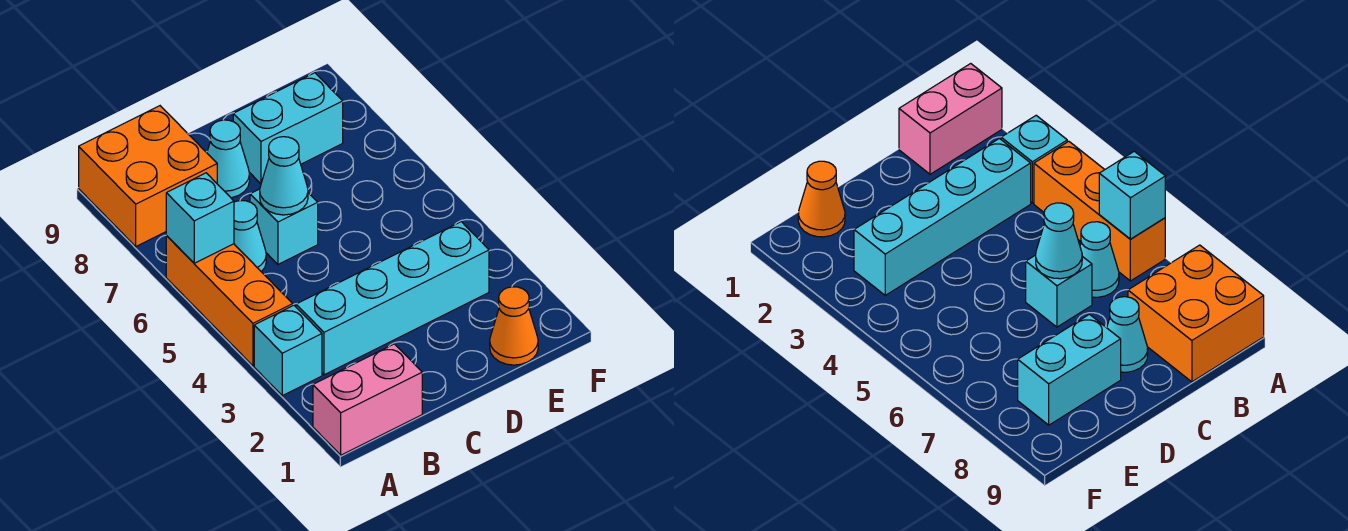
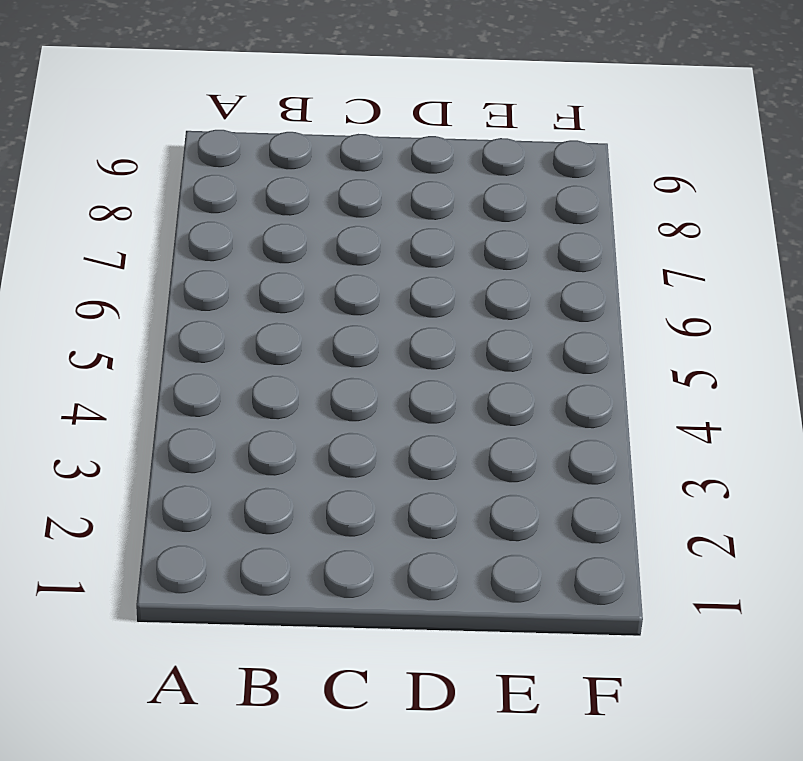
none -> pink brick A1:B1 level 1
none -> cyan brick A3 level 1
none -> orange brick A4:A6 level 1

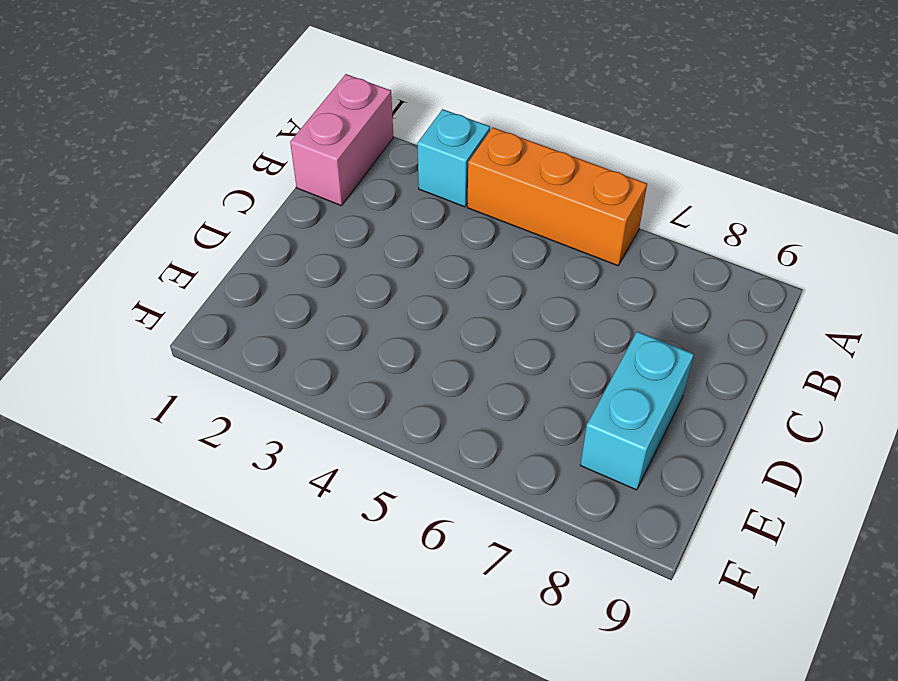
none -> orange brick A8:B9 level 1
none -> cyan brick B3:E3 level 1
none -> cyan cone B6 level 1

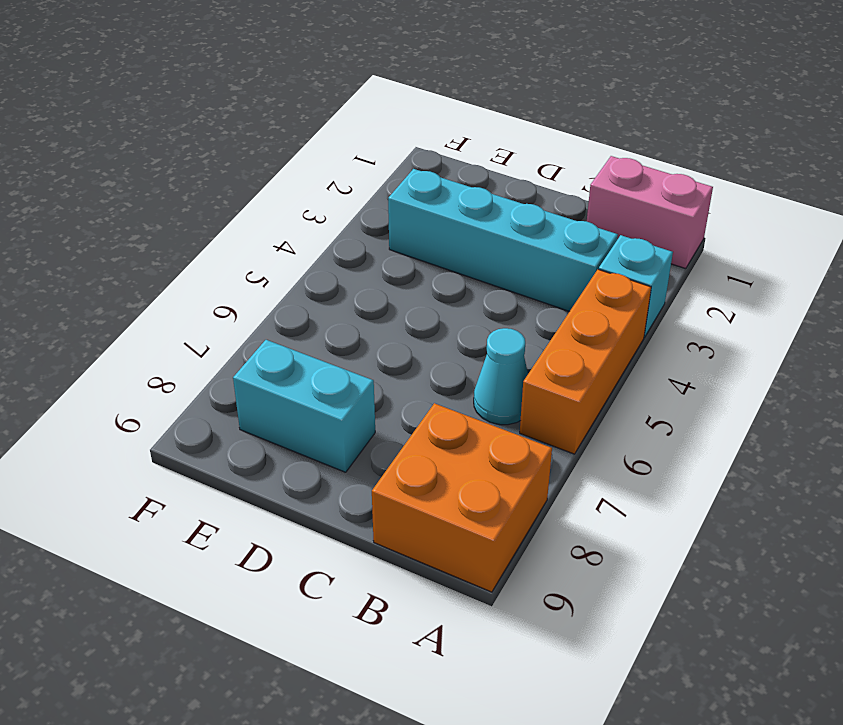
none -> cyan brick C6 level 1
none -> cyan cone C8 level 1
none -> orange cone E1 level 1

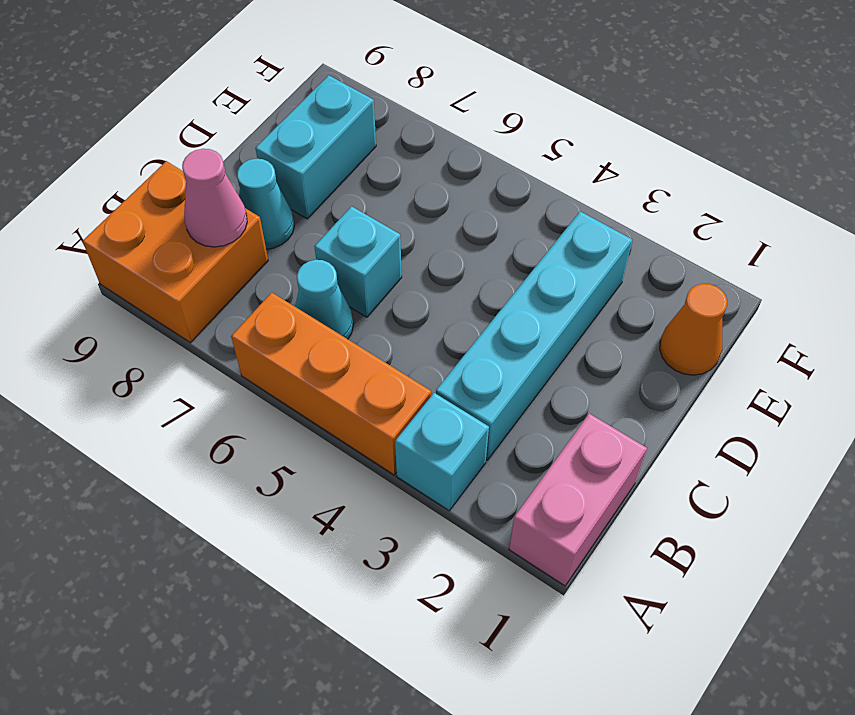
pink cone B8 level 2 -> none
none -> cyan brick A6 level 2
none -> cyan cone C6 level 2

